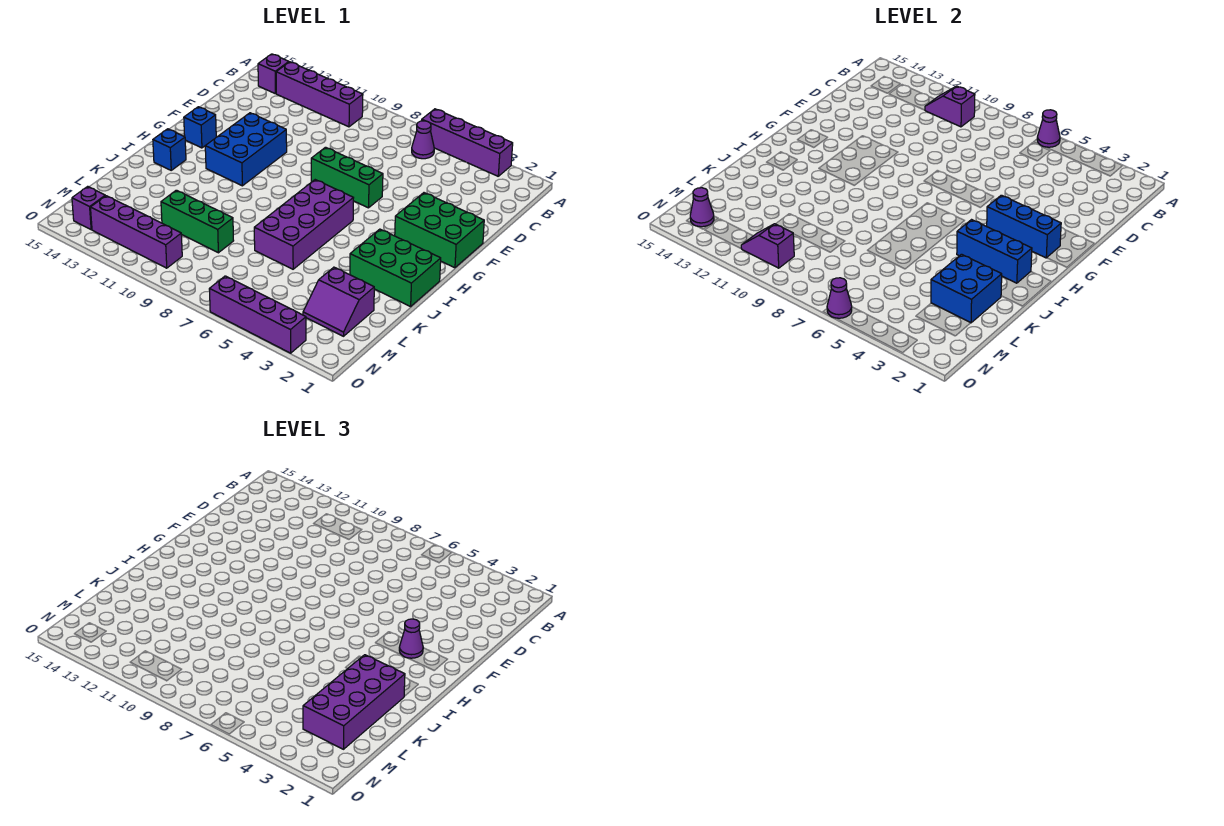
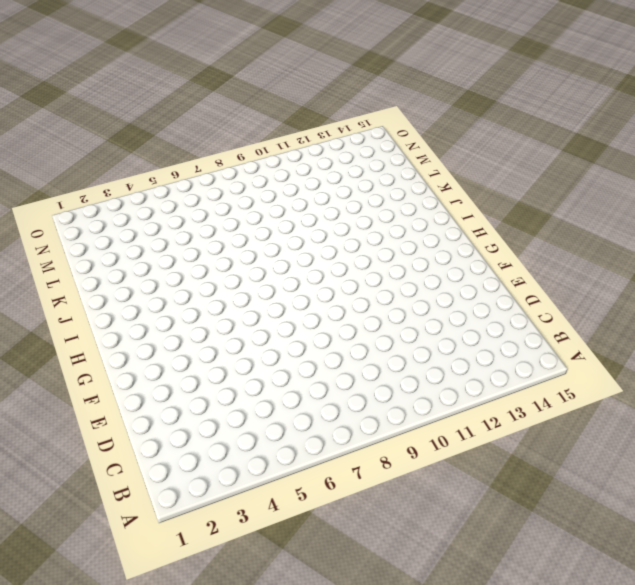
none -> purple brick A3:A6 level 1
none -> purple cone B6 level 1
none -> purple brick B10:B13 level 1

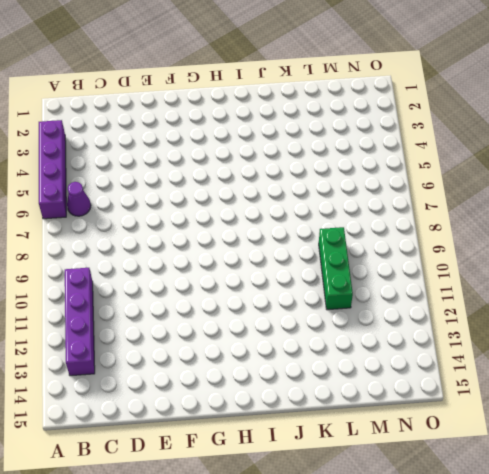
none -> purple brick B14 level 1
none -> green brick F1:G3 level 1
none -> green brick F6:F8 level 1

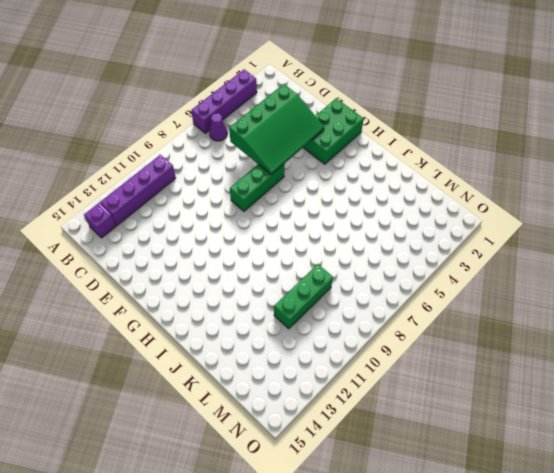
green slope D3:F6 level 2 top D -> none
none -> blue brick F11:H12 level 1
none -> blue brick G14 level 1
none -> purple brick H6:K7 level 1

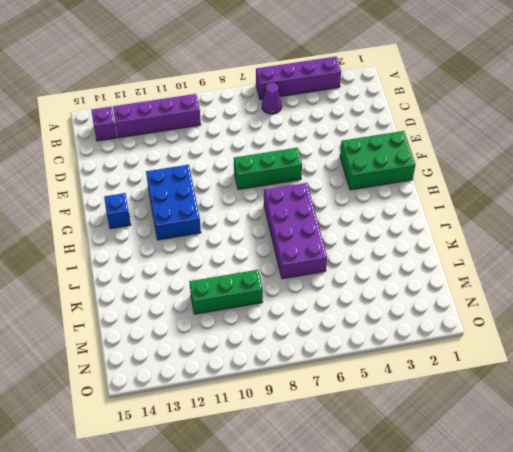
none -> green brick I1:J3 level 1
none -> blue brick I14 level 1
none -> purple slope L2:M3 level 1 top L

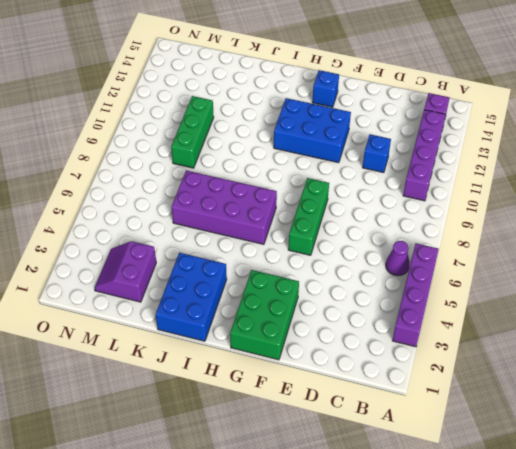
blue brick D11 level 1 -> blue brick I14 level 1
blue brick I1:J3 level 1 -> green brick I1:J3 level 1
none -> purple brick N10:N13 level 1
none -> purple brick N14 level 1
none -> purple brick O3:O6 level 1

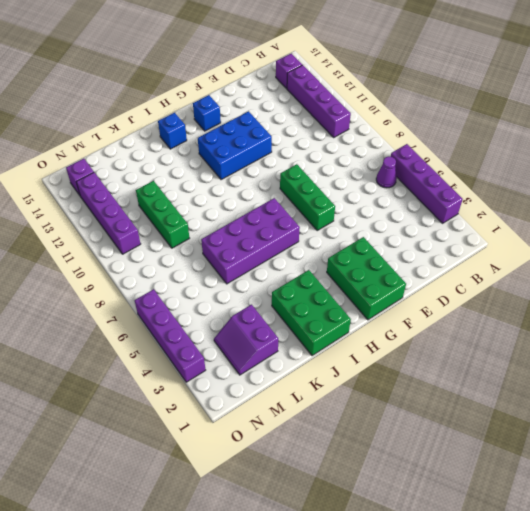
none -> purple cone A6 level 2
none -> purple slope B10:B11 level 2 top 10
none -> blue brick G2:G4 level 2

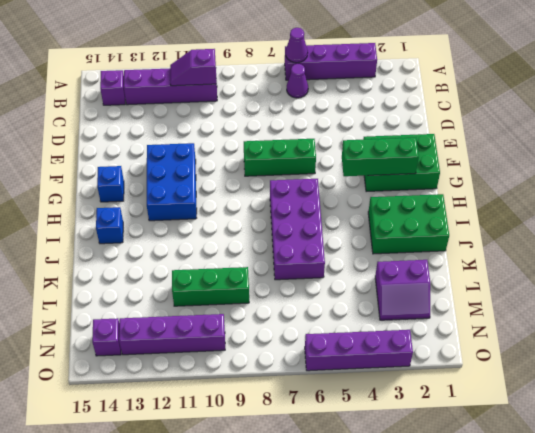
green brick G2:G4 level 2 -> blue brick G2:G4 level 2
none -> blue brick I2:I4 level 2
none -> blue brick K2:L3 level 2
none -> purple slope N10:N11 level 2 top 10

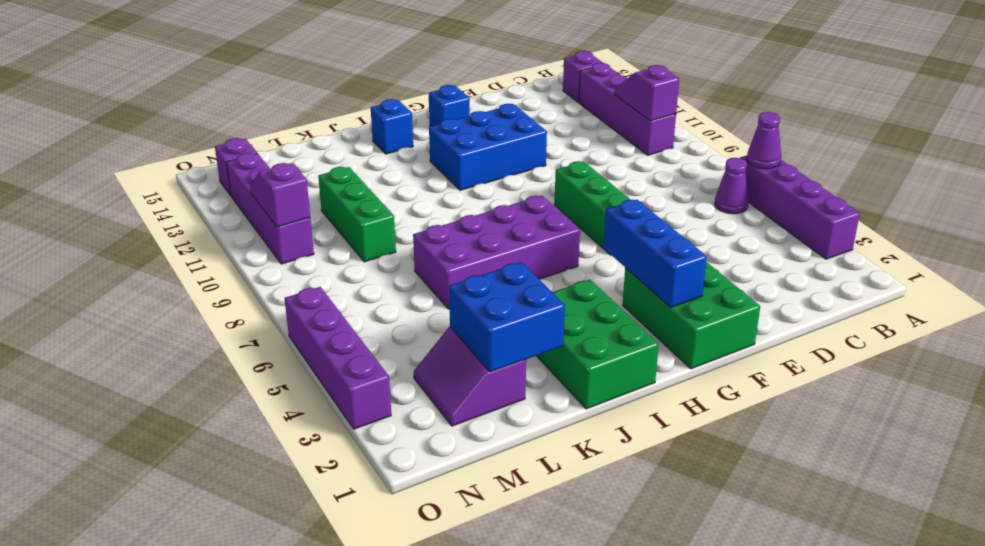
none -> blue brick I2:I4 level 2
none -> purple cone N14 level 2
none -> purple cone O6 level 2

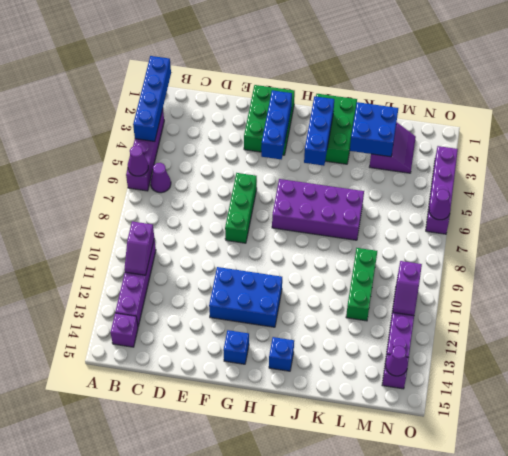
blue brick A1:A4 level 2 -> none
none -> purple cone G3 level 3
none -> purple brick J2:M3 level 3

